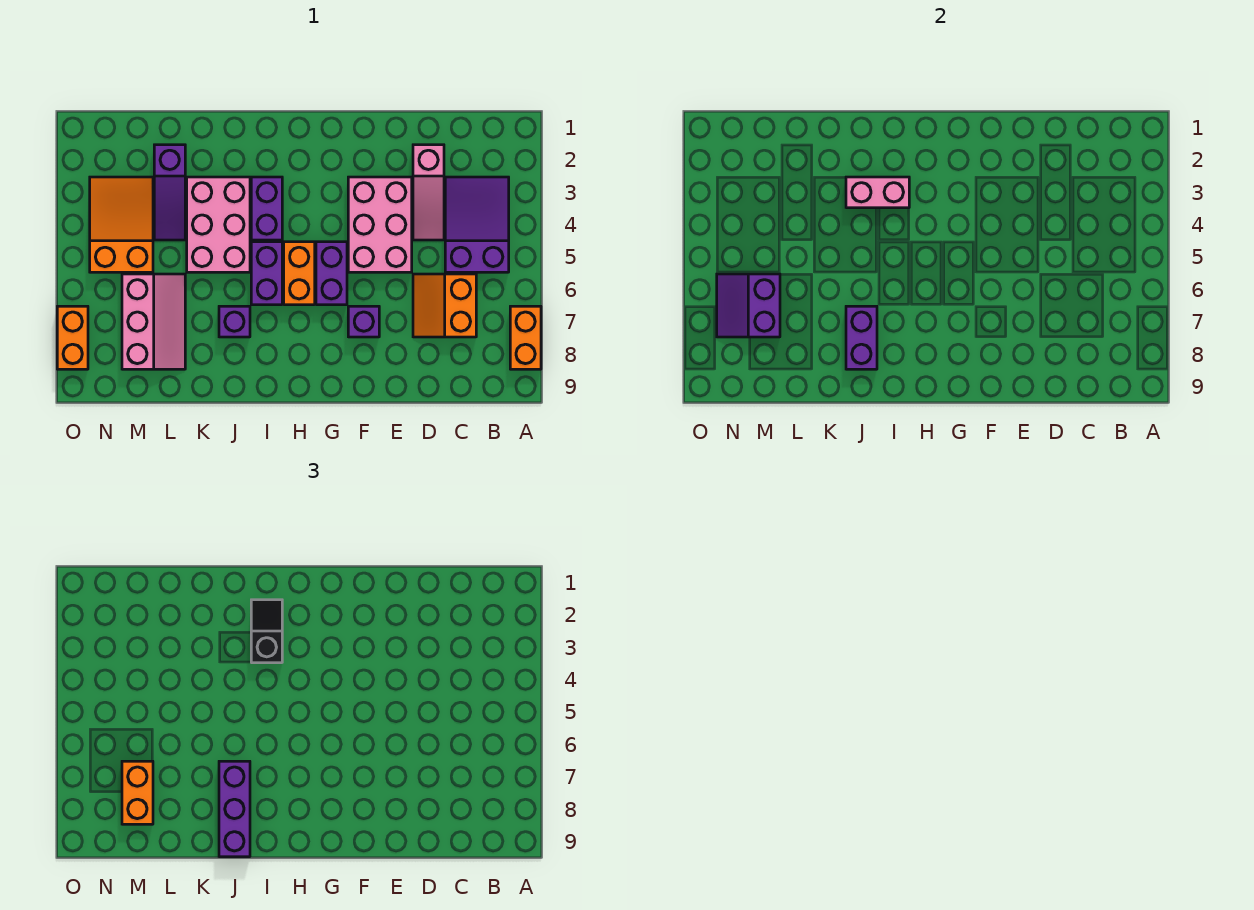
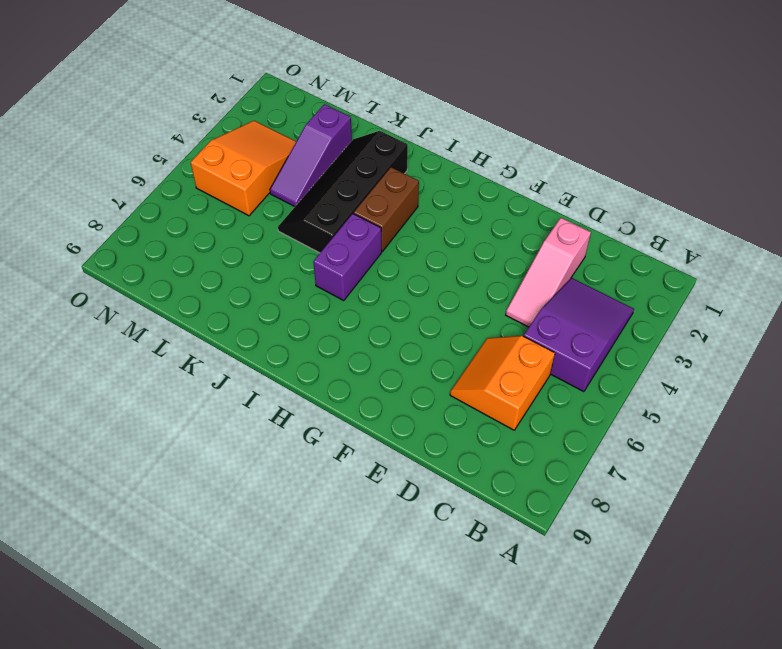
brown brick I3:I4 level 1 -> purple brick I3:I4 level 1
black slope J2:K5 level 1 top J -> pink brick J3:K5 level 1
none -> orange brick A7:A8 level 1
none -> pink brick E3:F5 level 1
none -> purple brick F7 level 1

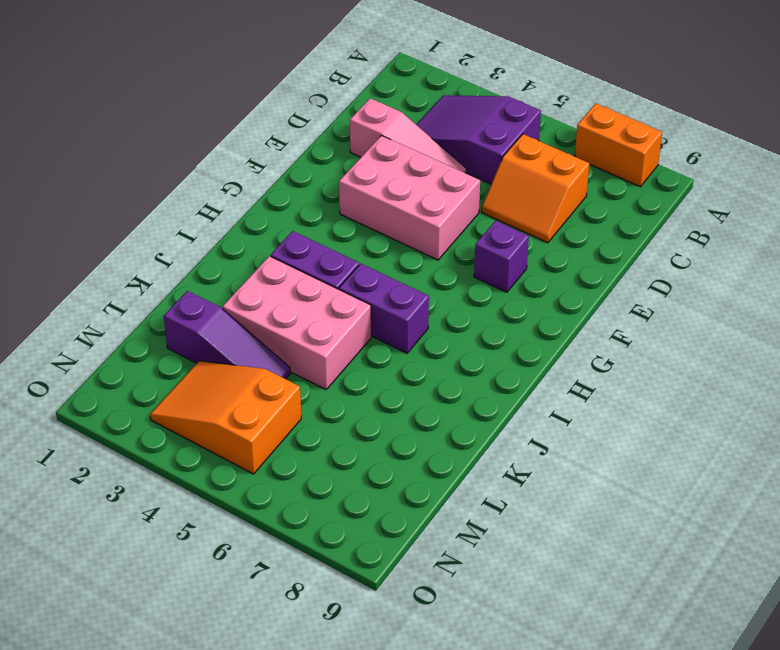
none -> purple brick G5:G6 level 1
none -> orange brick H5:H6 level 1
none -> purple brick J7 level 1

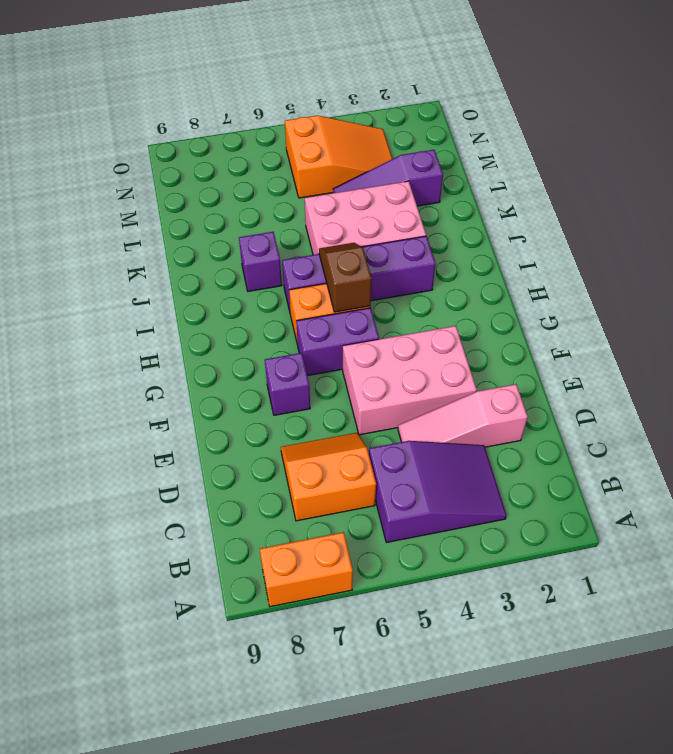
brown slope H5:I5 level 2 top H -> none
none -> pink slope L6:M8 level 1 top M
none -> orange brick O7:O8 level 1
none -> pink brick I3:J3 level 2

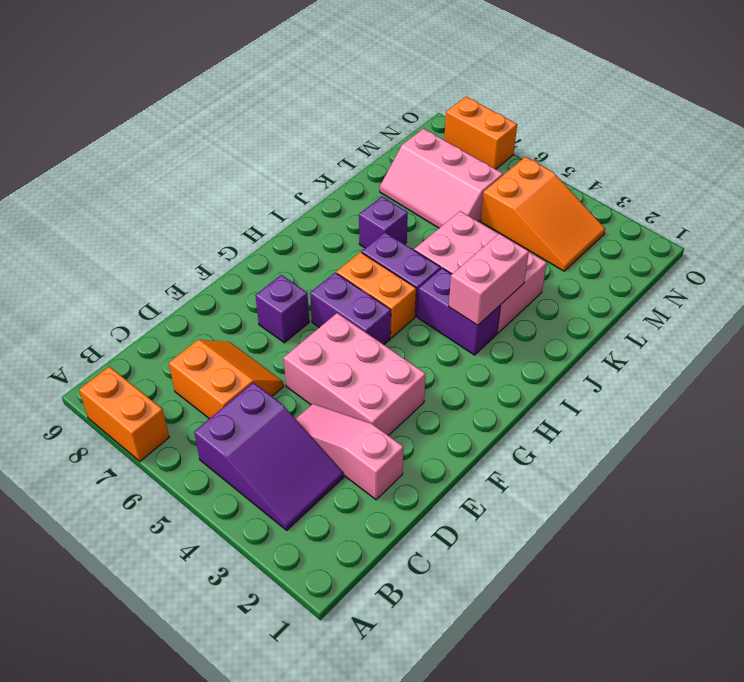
none -> purple slope L2:L4 level 1 top 2
none -> purple brick J7:J8 level 2
none -> purple slope M6:N7 level 2 top M

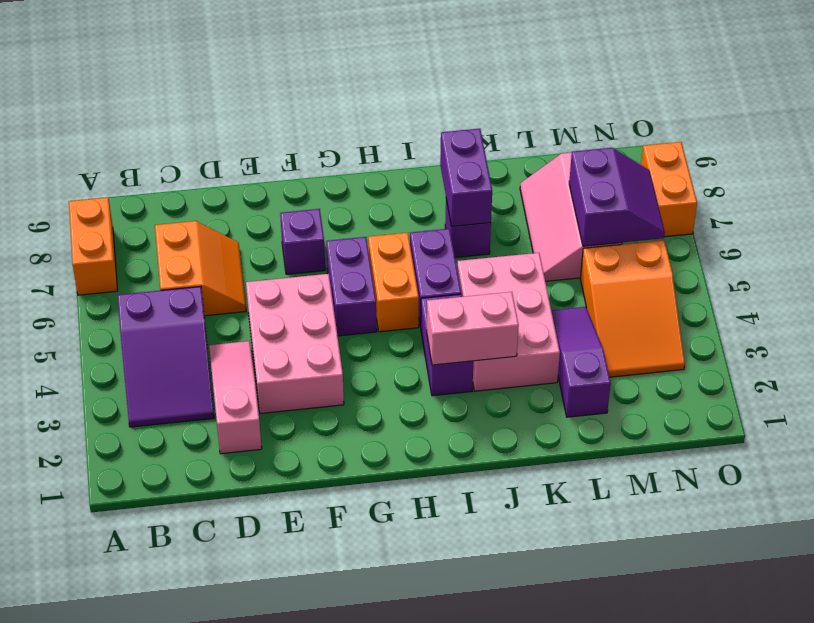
none -> black slope I2:I3 level 3 top 3
none -> purple brick J7:J9 level 3
none -> orange brick M7:M8 level 3

